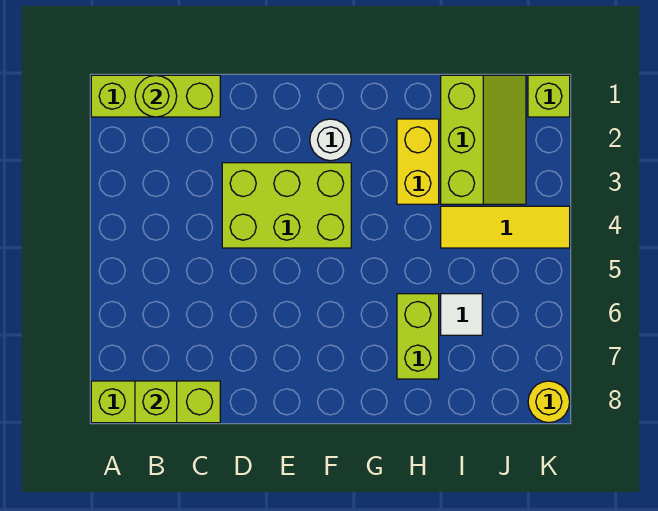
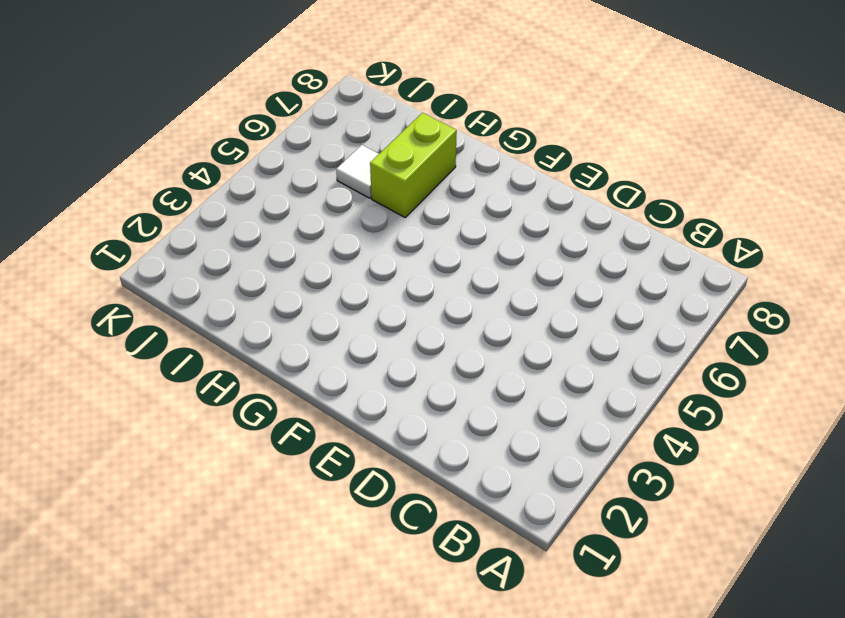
none -> lime brick A1:C1 level 1
none -> lime brick A8:C8 level 1
none -> lime brick D3:F4 level 1

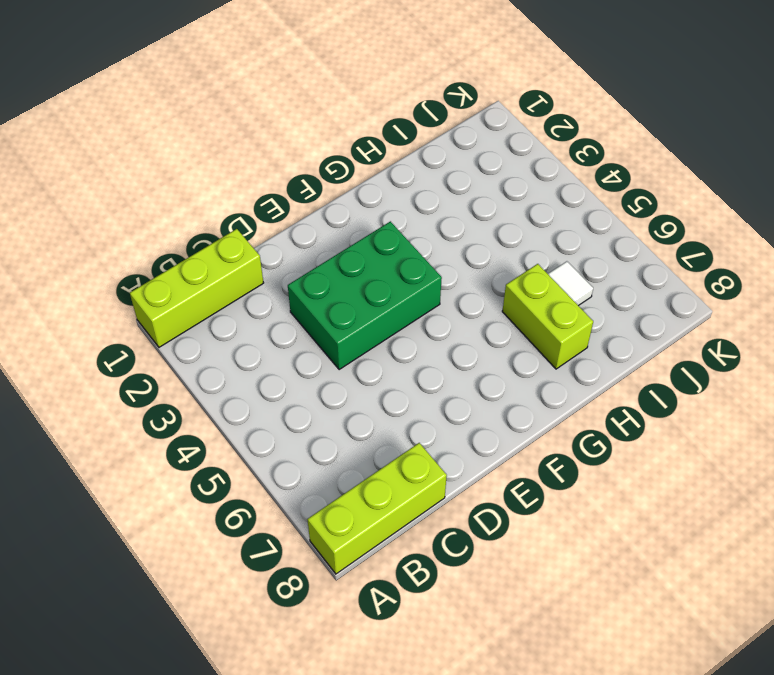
green brick D3:F4 level 1 -> lime brick D3:F4 level 1
none -> white round brick F2 level 1
none -> yellow brick H2:H3 level 1
none -> lime slope I1:J3 level 1 top I

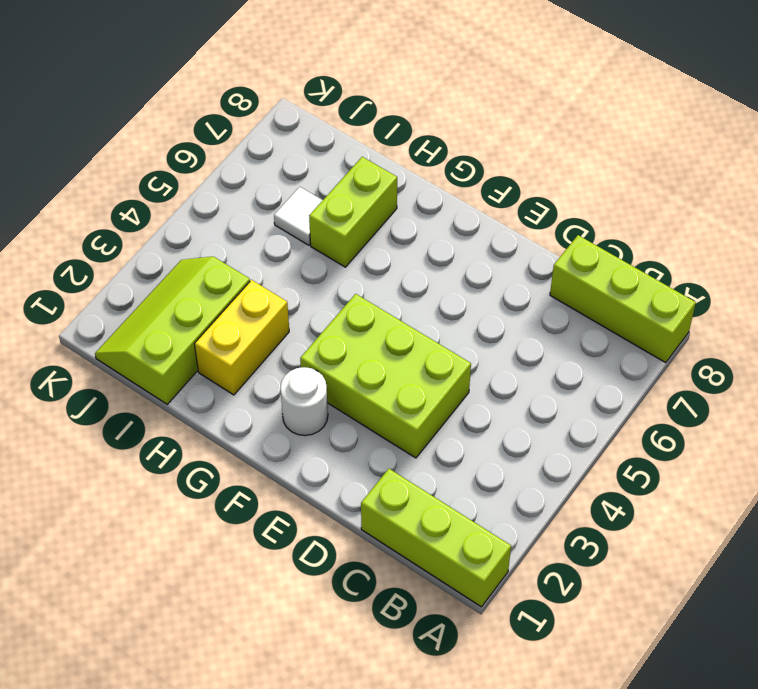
none -> yellow tile I4:K4 level 1
none -> lime brick K1 level 1
none -> yellow round brick K8 level 1

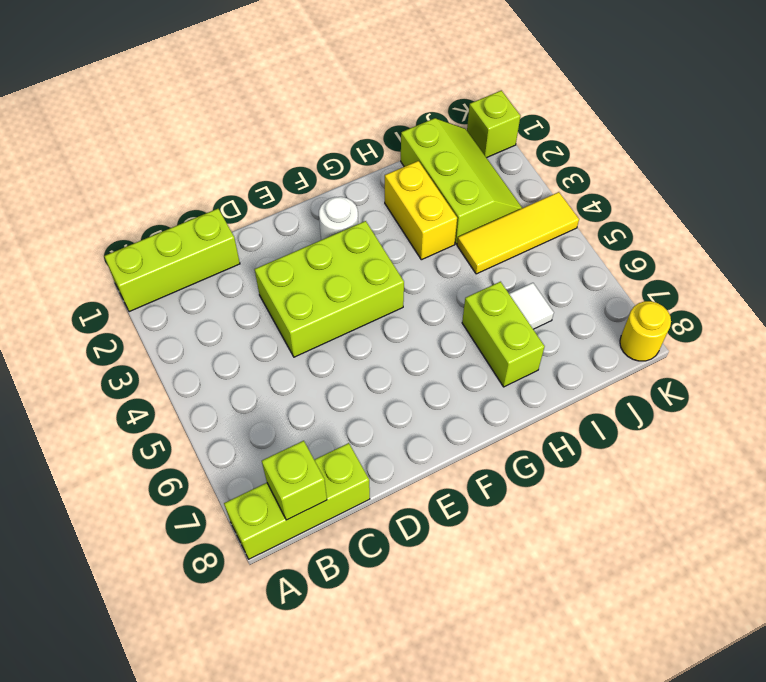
none -> lime round brick B1 level 2

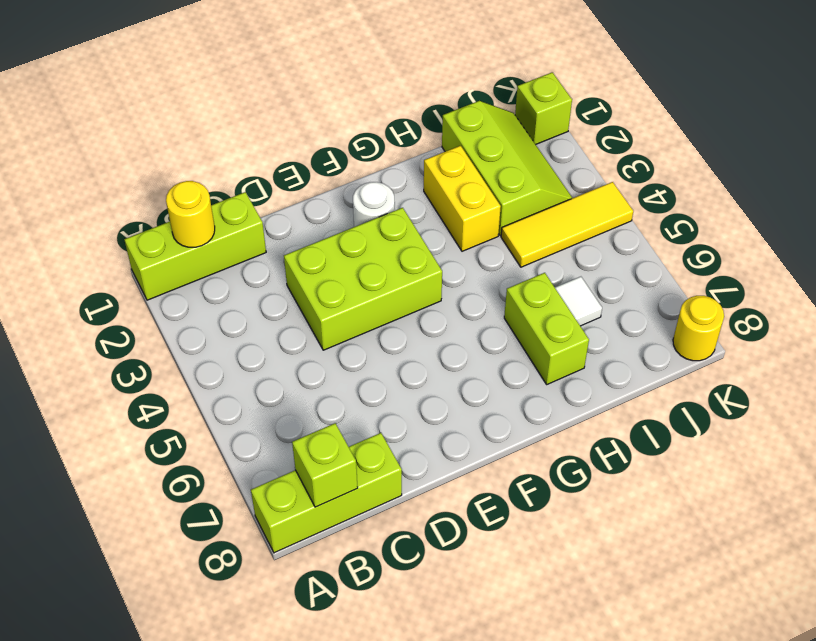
yellow round brick B1 level 2 -> lime round brick B1 level 2

